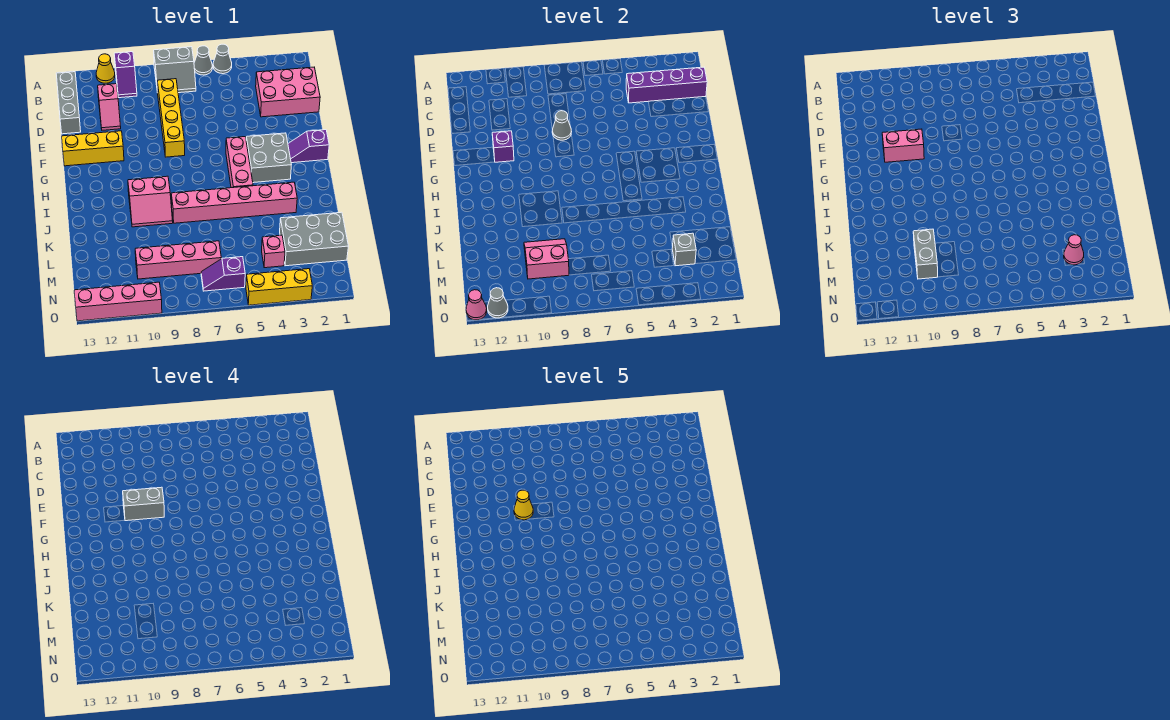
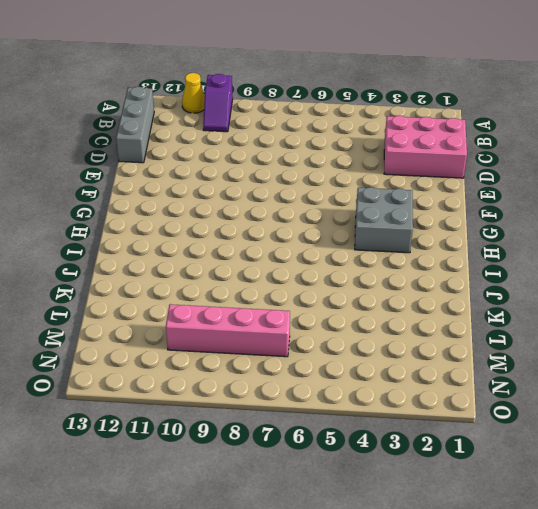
none -> grey cone A5 level 1
none -> grey cone A6 level 1
none -> grey slope A7:B8 level 1 top A
none -> yellow brick C8:F8 level 1

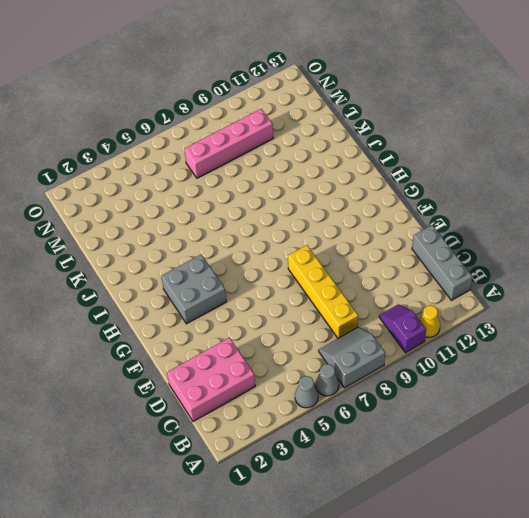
none -> pink slope C11:D11 level 1 top C
none -> yellow brick F11:F13 level 1
none -> purple slope G1:G2 level 1 top 1
none -> pink brick G5:I5 level 1

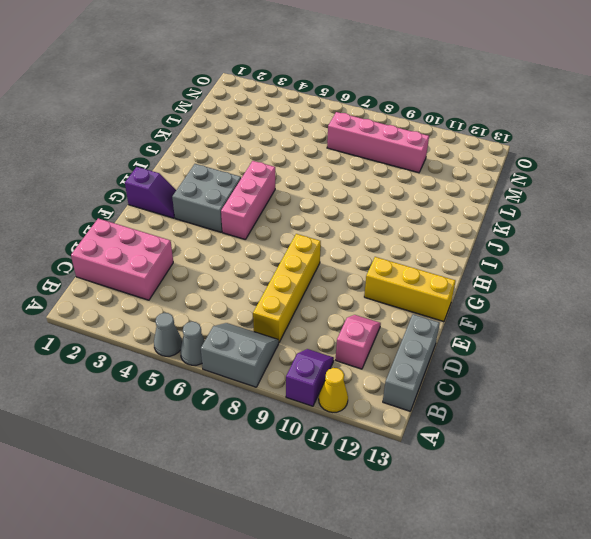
none -> pink slope I9:J10 level 1 top I
none -> pink brick J3:J8 level 1
none -> grey brick L1:M3 level 1
none -> pink brick M4 level 1

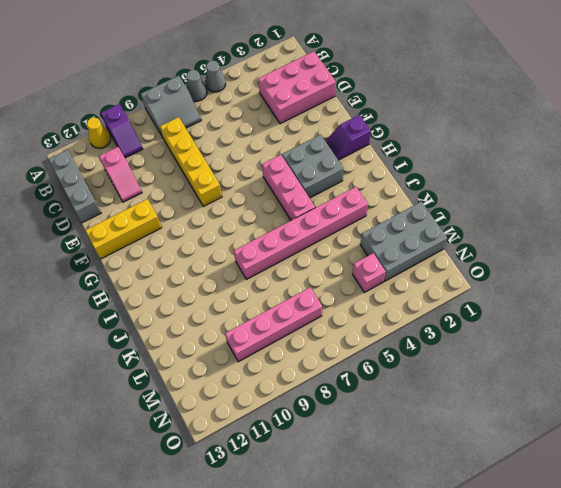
none -> pink slope I9:J10 level 1 top I
none -> purple slope N6:N7 level 1 top 6
none -> yellow brick O3:O5 level 1
none -> pink brick O10:O13 level 1

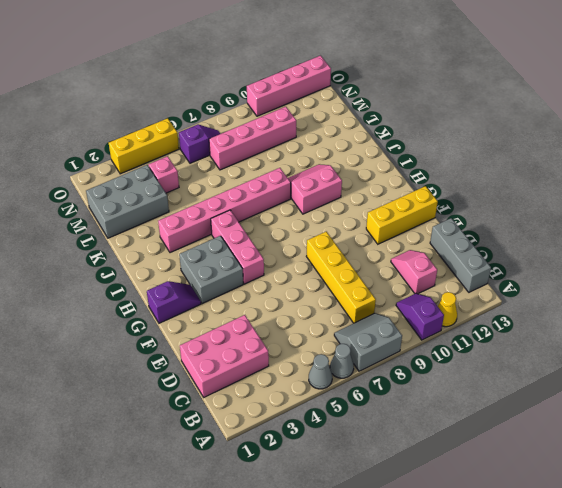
none -> purple brick C1:C4 level 2
none -> grey cone E8 level 2
none -> purple brick F11 level 2
none -> pink slope L9:M10 level 2 top M

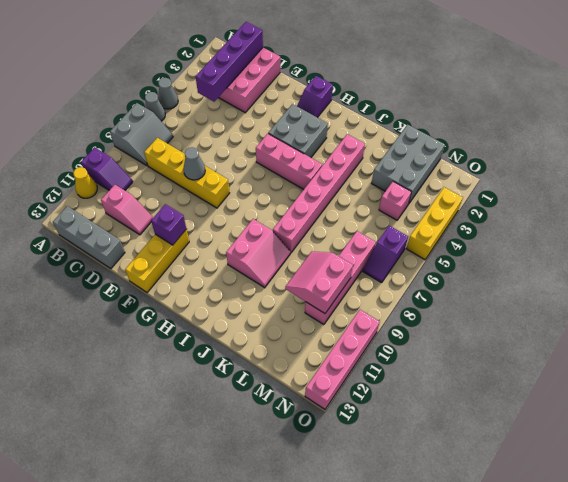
none -> grey brick M3 level 2
none -> grey cone O12 level 2
none -> pink cone O13 level 2
none -> pink brick F10:F11 level 3

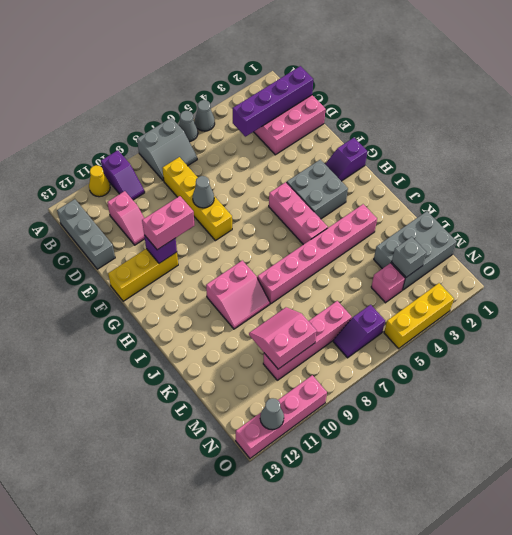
none -> pink cone O13 level 2
none -> grey brick L10:M10 level 3
none -> pink cone M3 level 3
none -> grey brick F9:F10 level 4

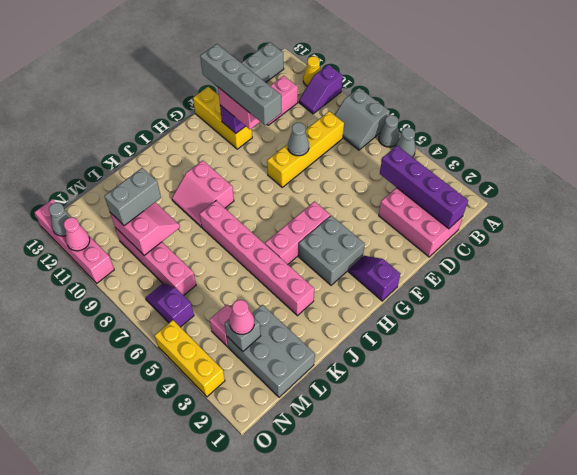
grey brick F9:F12 level 4 -> grey brick F9:F10 level 4
pink cone O11 level 2 -> pink cone O13 level 2
none -> yellow cone F10 level 5

